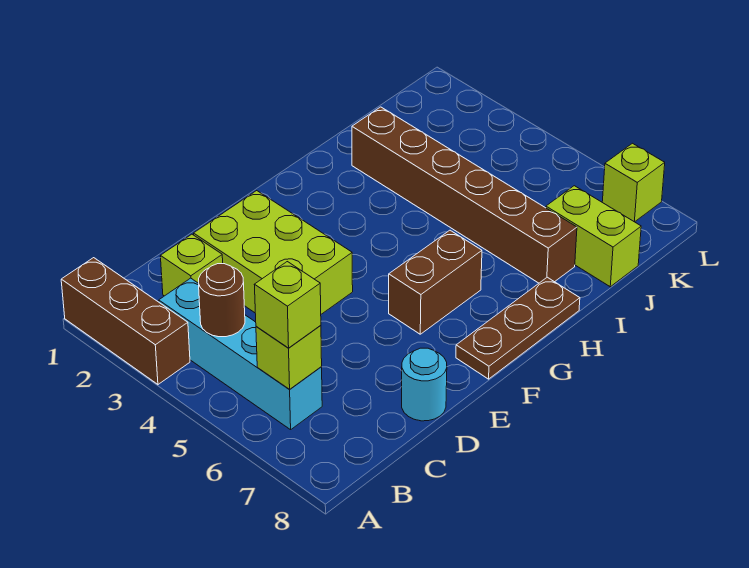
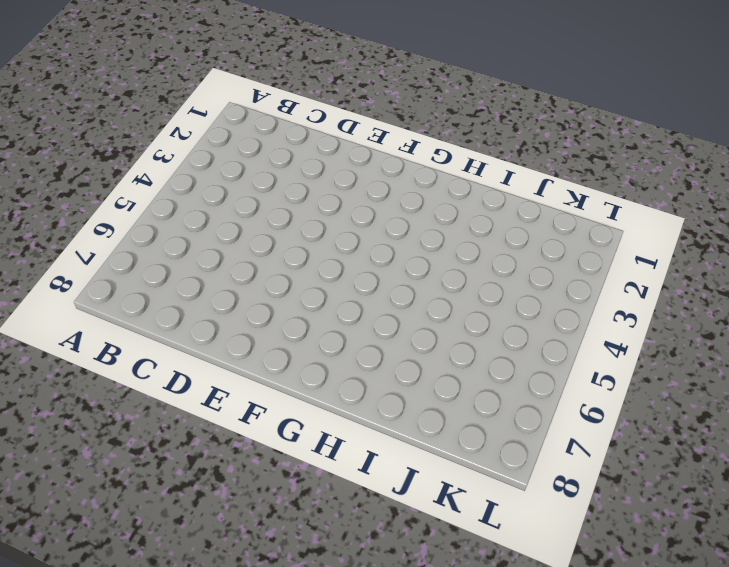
none -> brown brick A1:A3 level 1
none -> cyan brick B3:B6 level 1
none -> lime brick C2 level 1

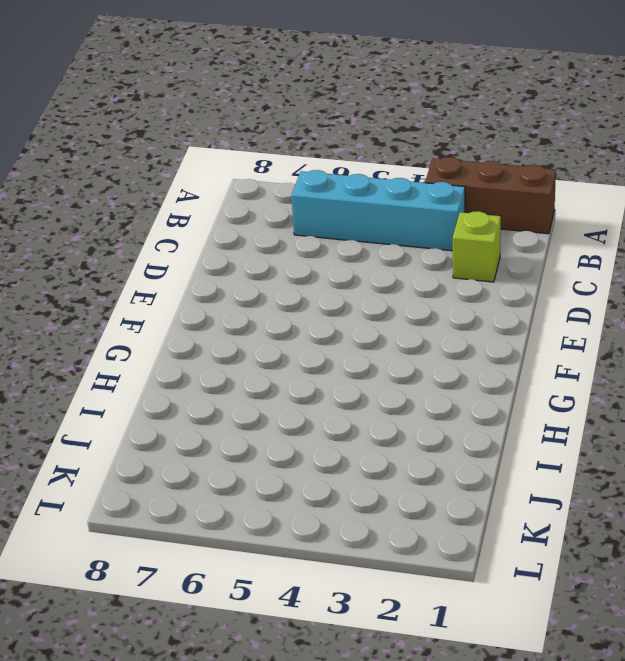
none -> lime brick D2:E4 level 1
none -> cyan round brick D8 level 1
none -> brown brick F6:G6 level 1

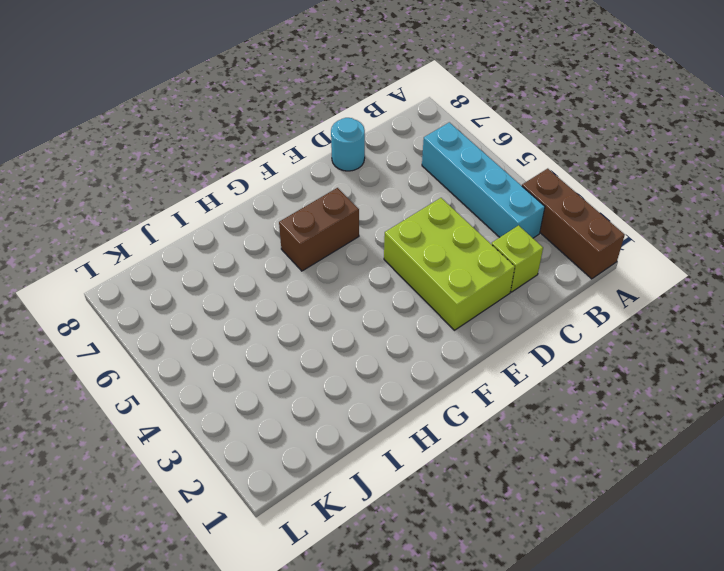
none -> brown plate F8:H8 level 1
none -> brown brick I2:I7 level 1
none -> lime brick J7:J8 level 1

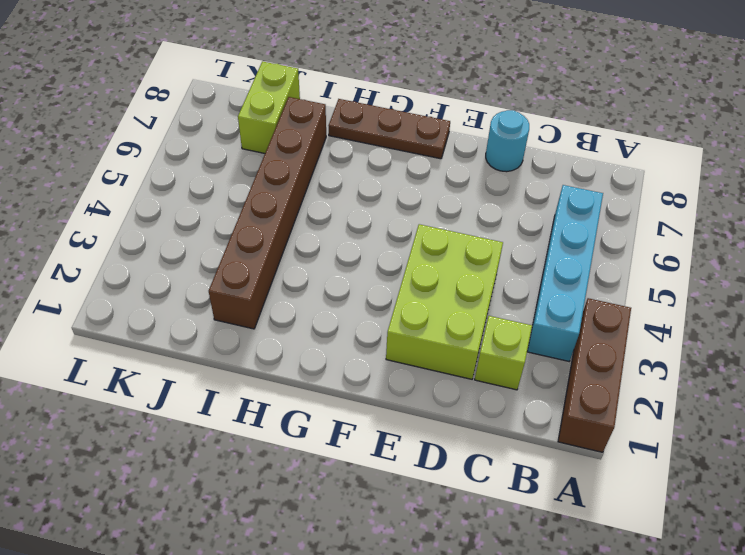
none -> brown brick F6:G6 level 1
none -> lime brick L7 level 1
none -> brown round brick B4 level 2

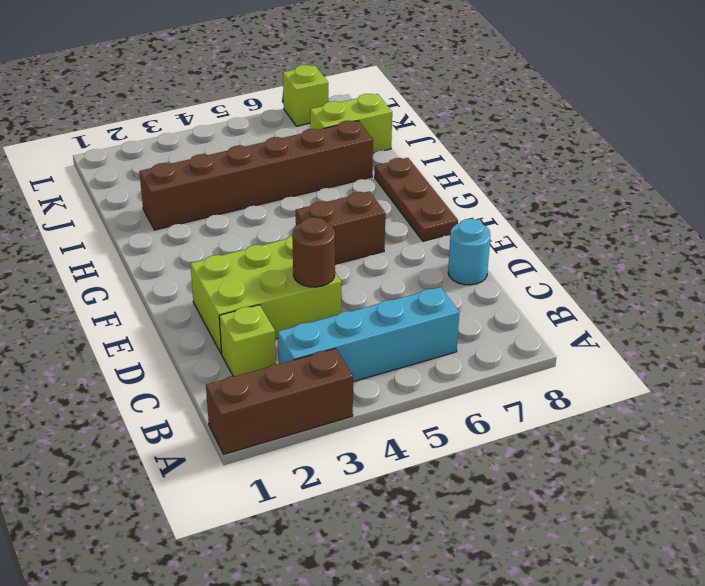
brown round brick D4 level 2 -> brown round brick B4 level 2
brown brick F5:F6 level 1 -> brown brick F6:G6 level 1
none -> lime brick B6 level 2
none -> lime brick B6 level 3

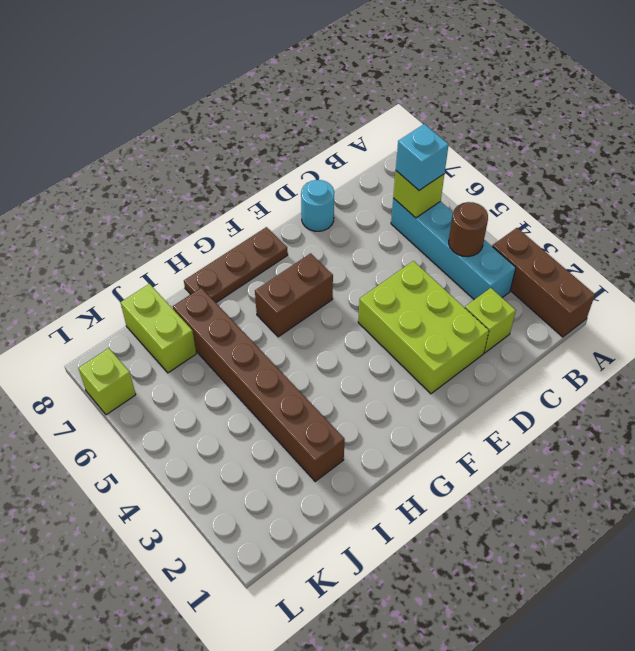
cyan brick B6 level 3 -> lime brick B6 level 3

